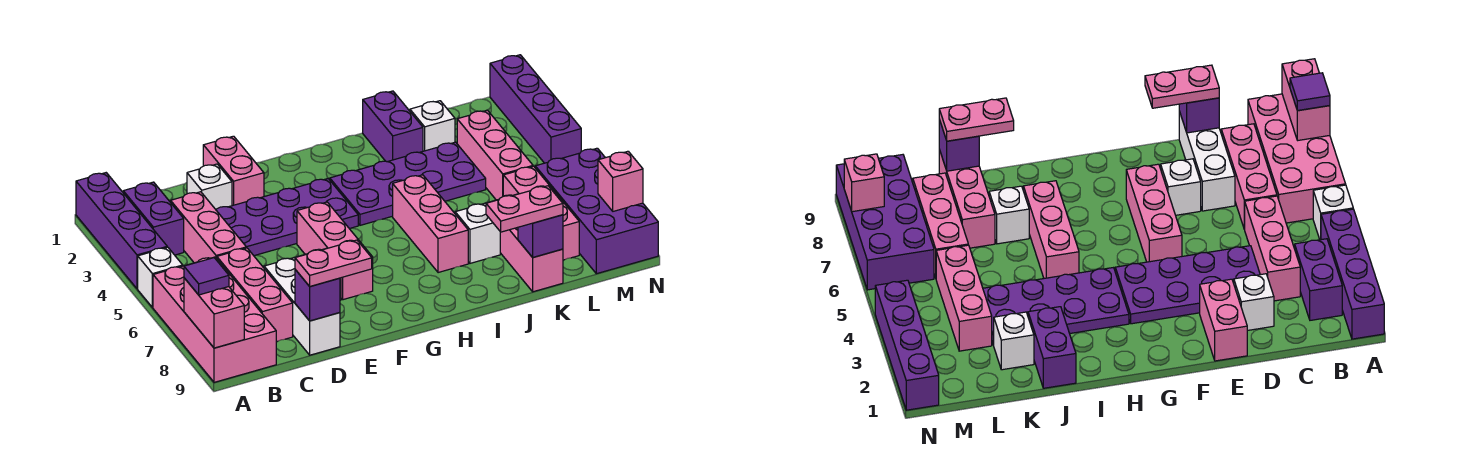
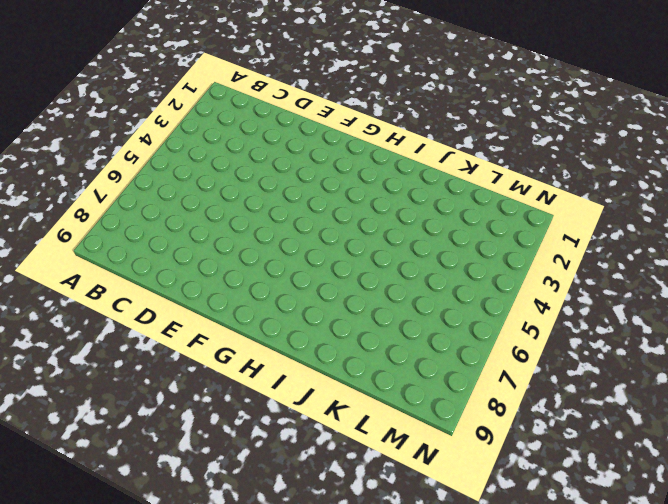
none -> purple brick A1:A4 level 1
none -> white brick A5 level 1
none -> pink brick A6:B9 level 1

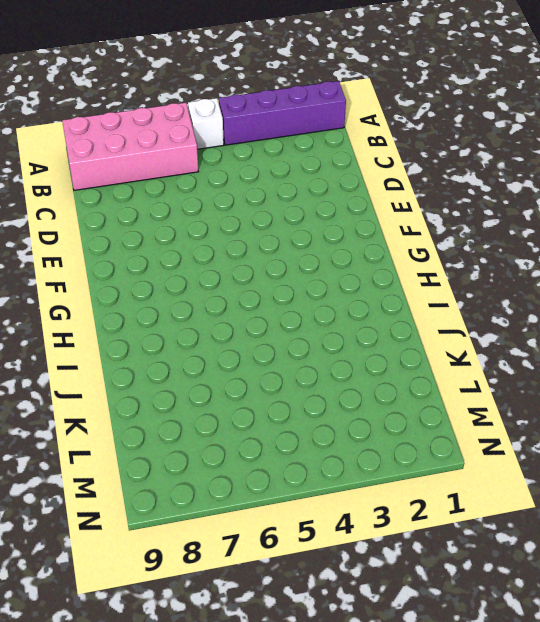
none -> purple brick B2:B3 level 1
none -> pink brick C3:C5 level 1
none -> pink brick C6:C8 level 1

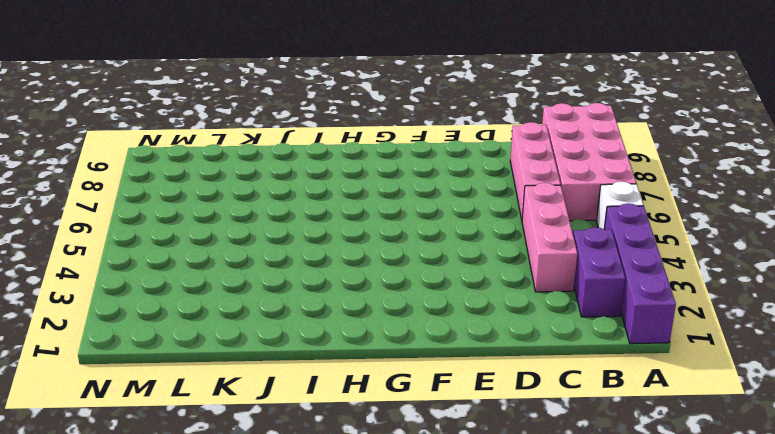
none -> white brick D2 level 1
none -> purple plate D3:G4 level 1
none -> white brick D7:D9 level 1

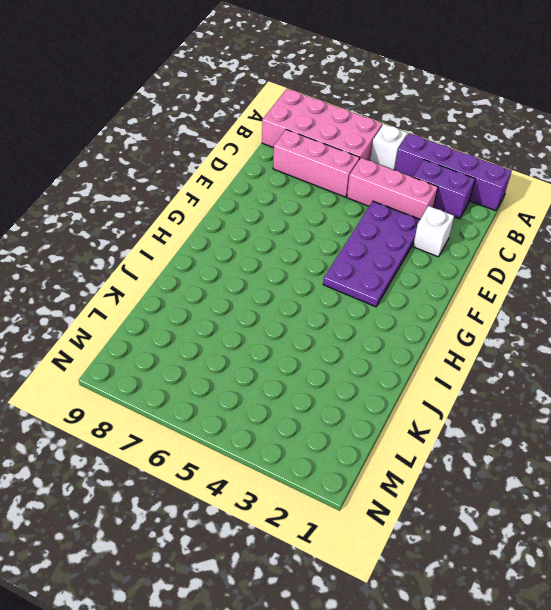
none -> white brick D7:D9 level 1
none -> pink brick E1:E2 level 1
none -> white brick E7 level 1

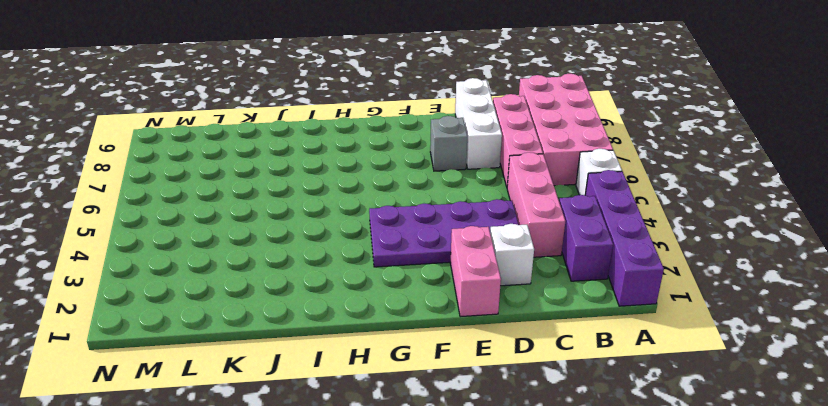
grey brick E7 level 1 -> white brick E7 level 1
none -> pink brick F5:F7 level 1
none -> purple plate H3:K4 level 1
none -> pink brick I5:I7 level 1

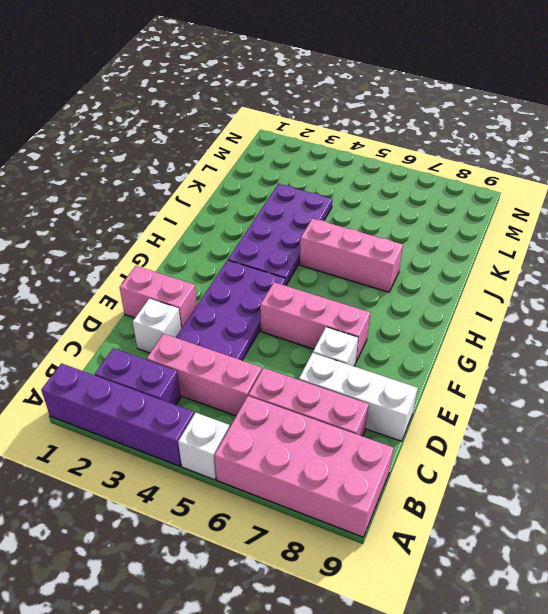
none -> purple brick J1:J2 level 1
none -> white brick J7 level 1
none -> white brick K2 level 1

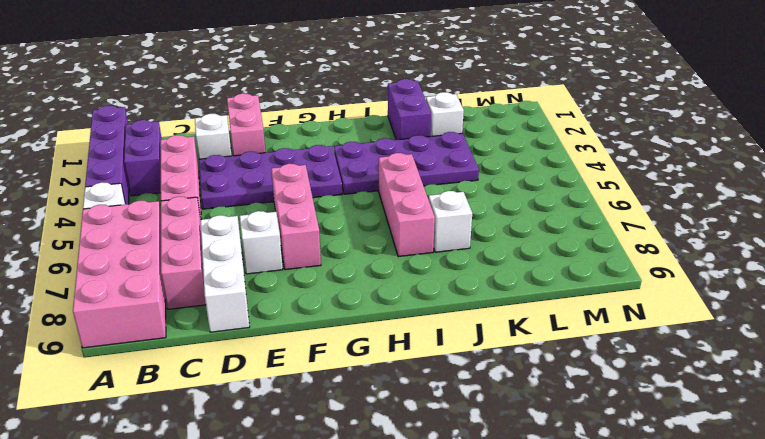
none -> pink brick K7:K9 level 1
none -> pink brick L3:L5 level 1
none -> pink brick L6:L8 level 1

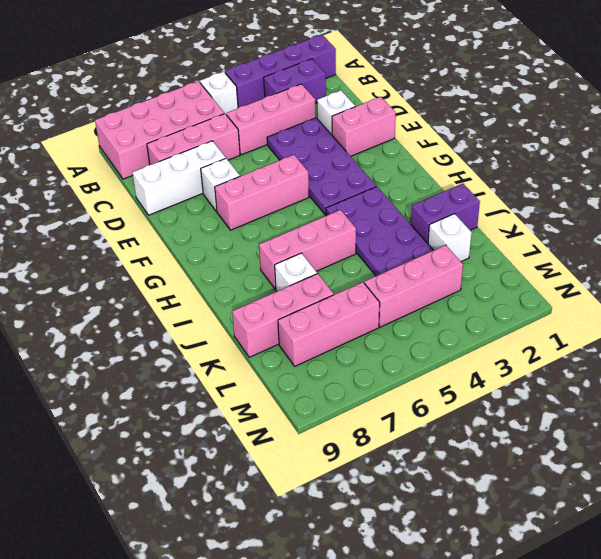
none -> purple brick M6:N9 level 1
none -> purple brick N1:N4 level 1
none -> pink brick A8:A9 level 2

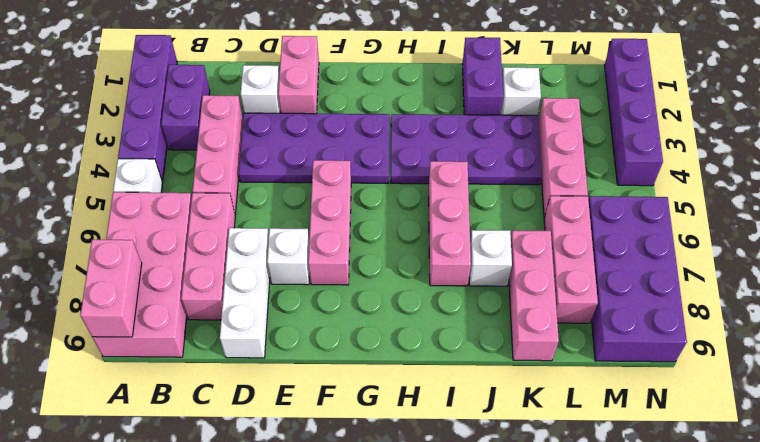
none -> purple brick D9 level 2
none -> purple brick K9 level 2
none -> pink brick N8 level 2

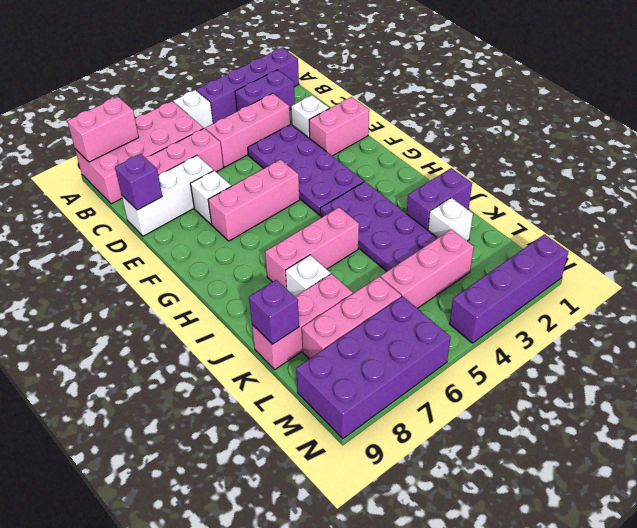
none -> pink brick N8 level 2
none -> purple tile A8 level 3
none -> pink plate D9:E9 level 3

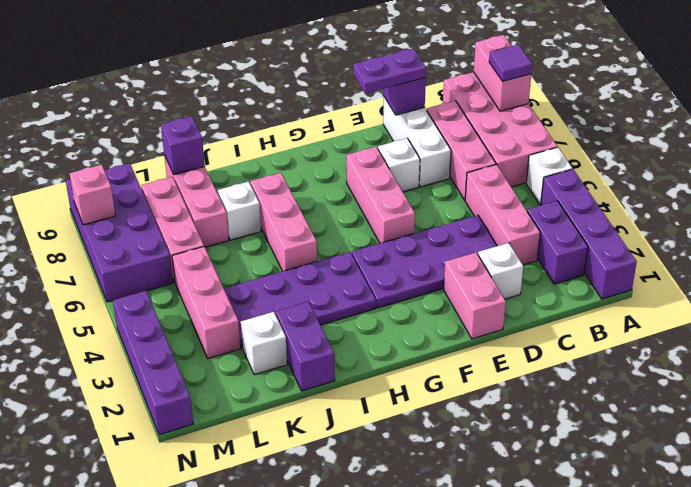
purple plate D9:E9 level 3 -> pink plate D9:E9 level 3
none -> pink plate J9:K9 level 3

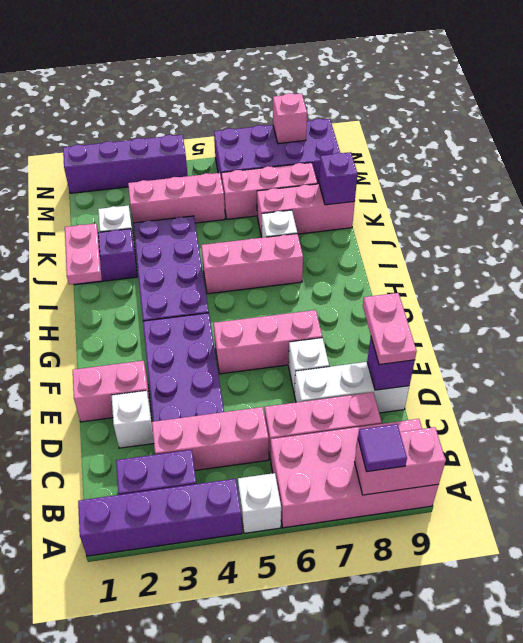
pink plate I1:J1 level 2 -> pink plate J9:K9 level 3

